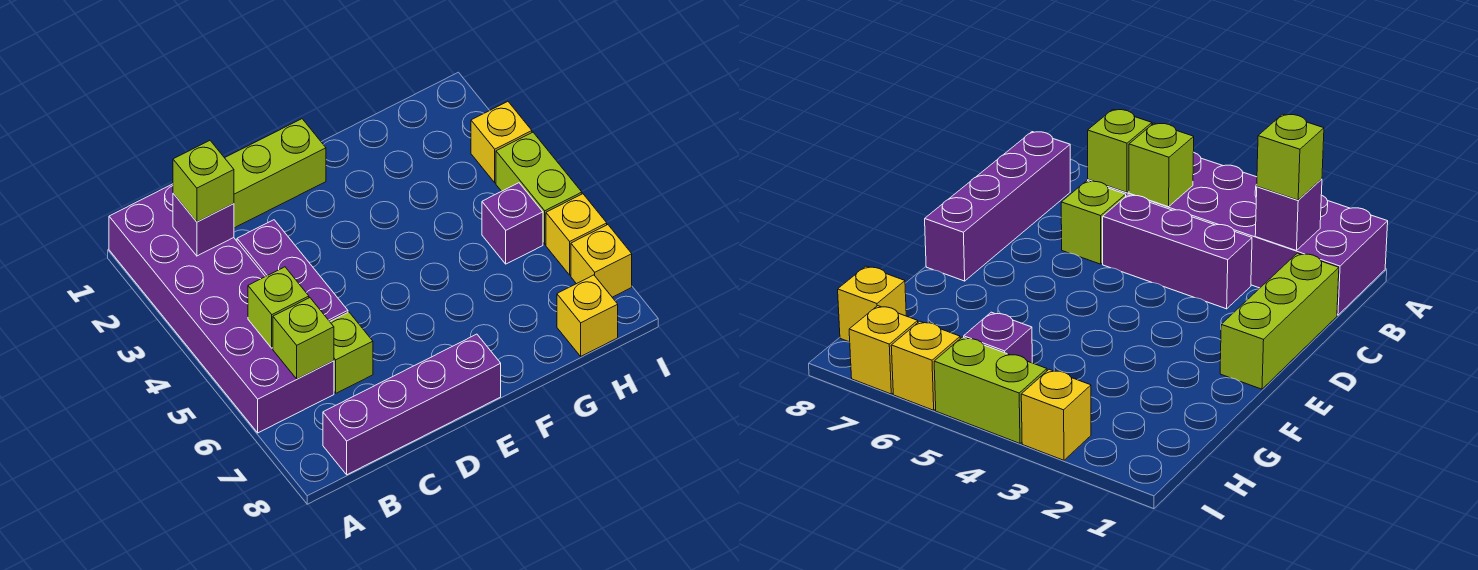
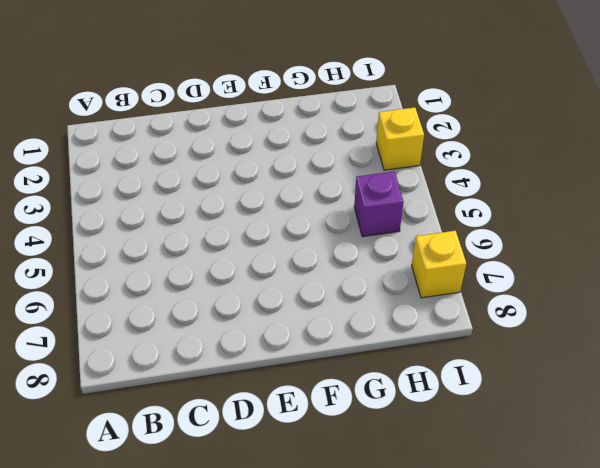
none -> purple brick A1:B6 level 1
none -> purple brick B8:E8 level 1
none -> lime brick C1:E1 level 1

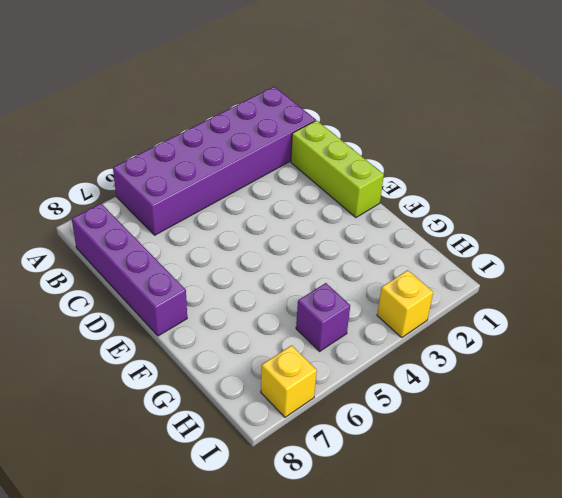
none -> purple brick C3:C5 level 1
none -> lime brick C6 level 1
none -> yellow brick H8 level 1

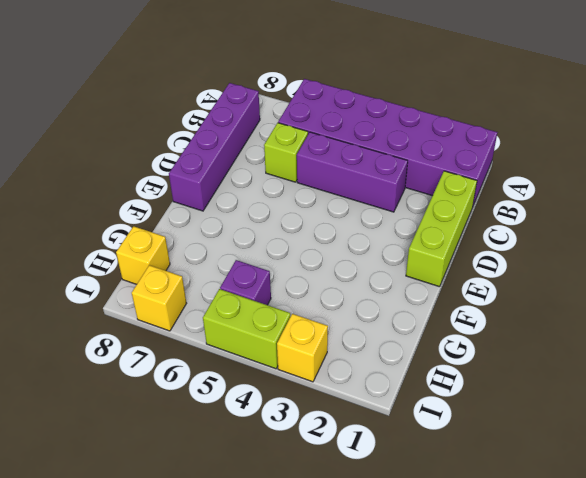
none -> yellow brick I6 level 1
none -> purple brick B2 level 2
none -> lime brick B5 level 2

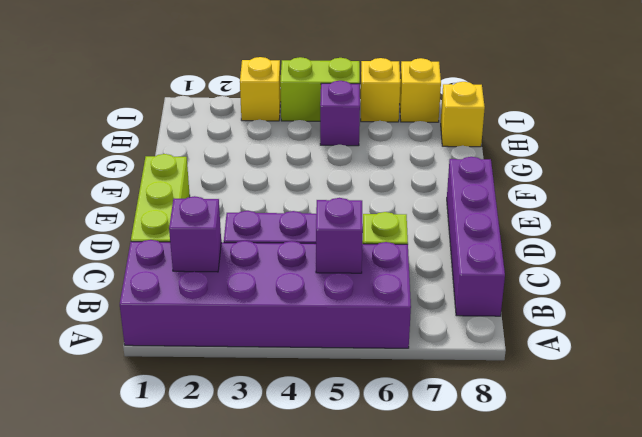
purple brick B5 level 2 -> lime brick B5 level 2
none -> lime brick B6 level 2
none -> lime brick B2 level 3

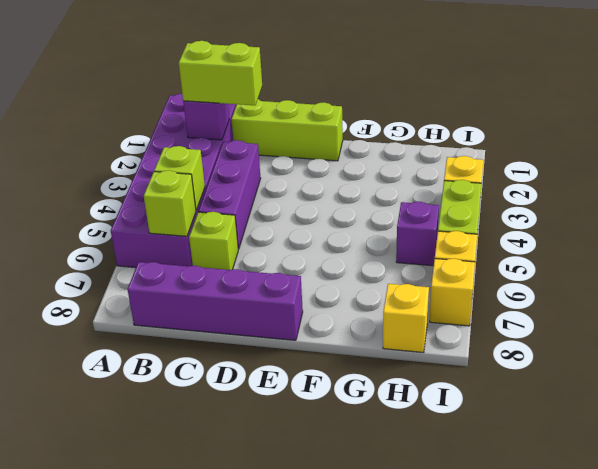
lime brick B2:C2 level 3 -> lime brick B2 level 3

